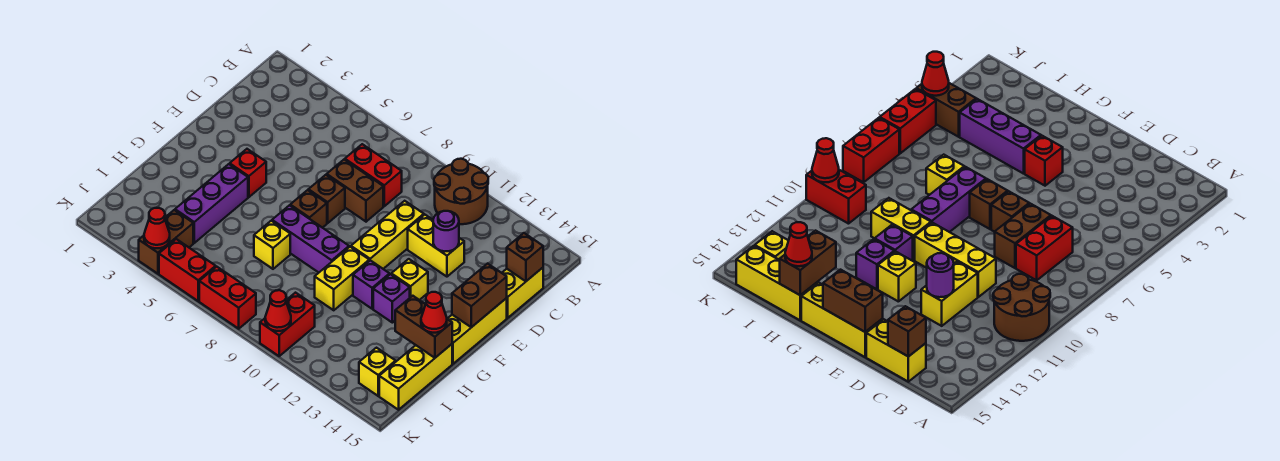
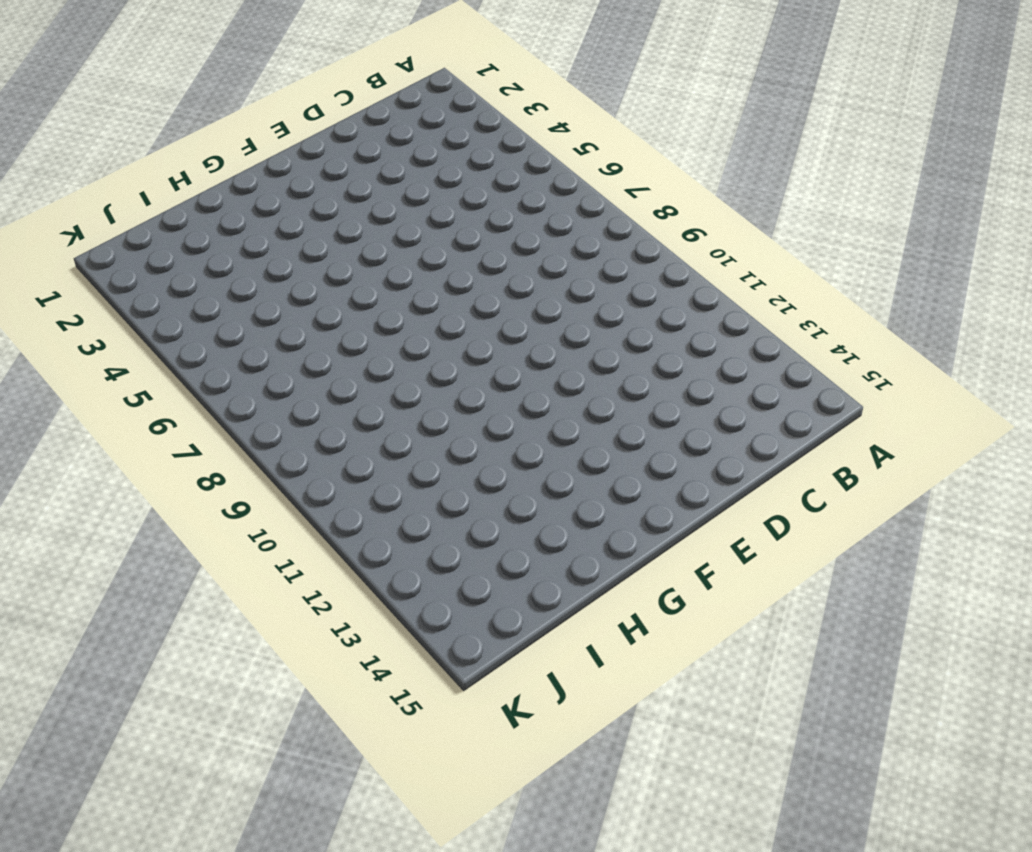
none -> brown round brick A10:B11 level 1
none -> red brick C7:C8 level 1
none -> yellow brick C15:D15 level 1
none -> brown brick D7:D8 level 1

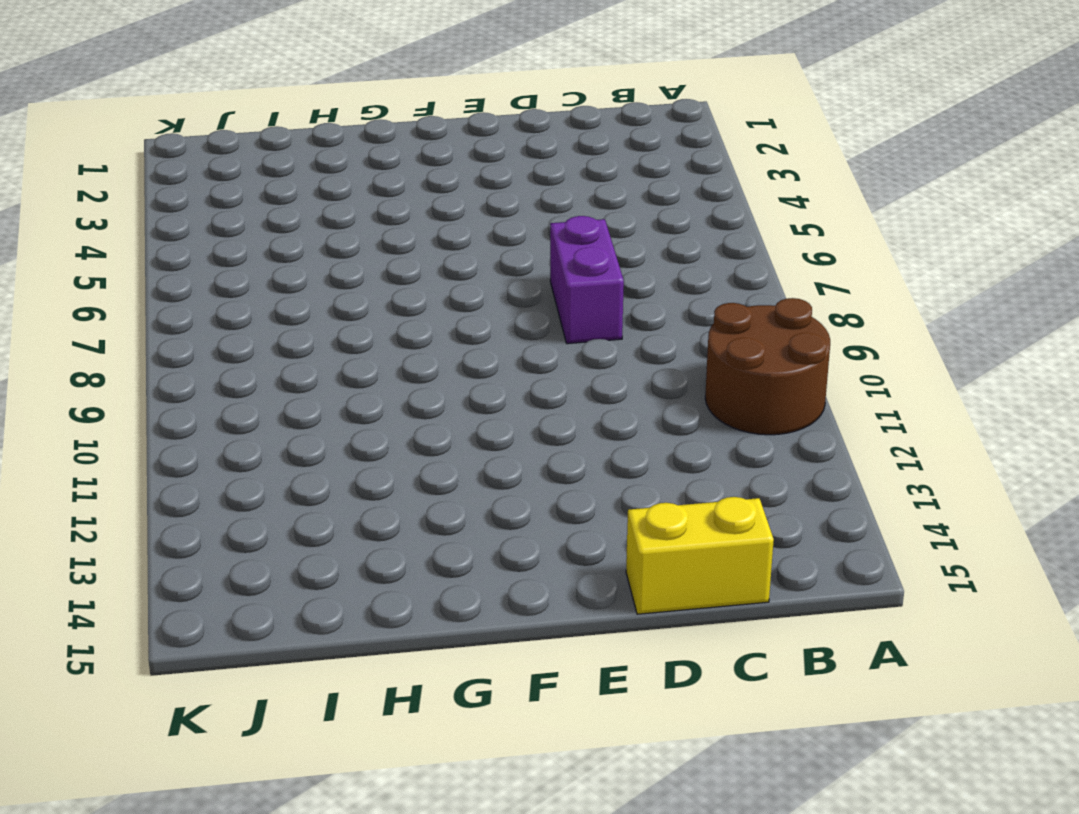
purple brick D7:D8 level 1 -> brown brick D7:D8 level 1
none -> red brick C7:C8 level 1
none -> yellow brick D10:F10 level 1
none -> yellow brick D11:D12 level 1
none -> brown brick E7 level 1

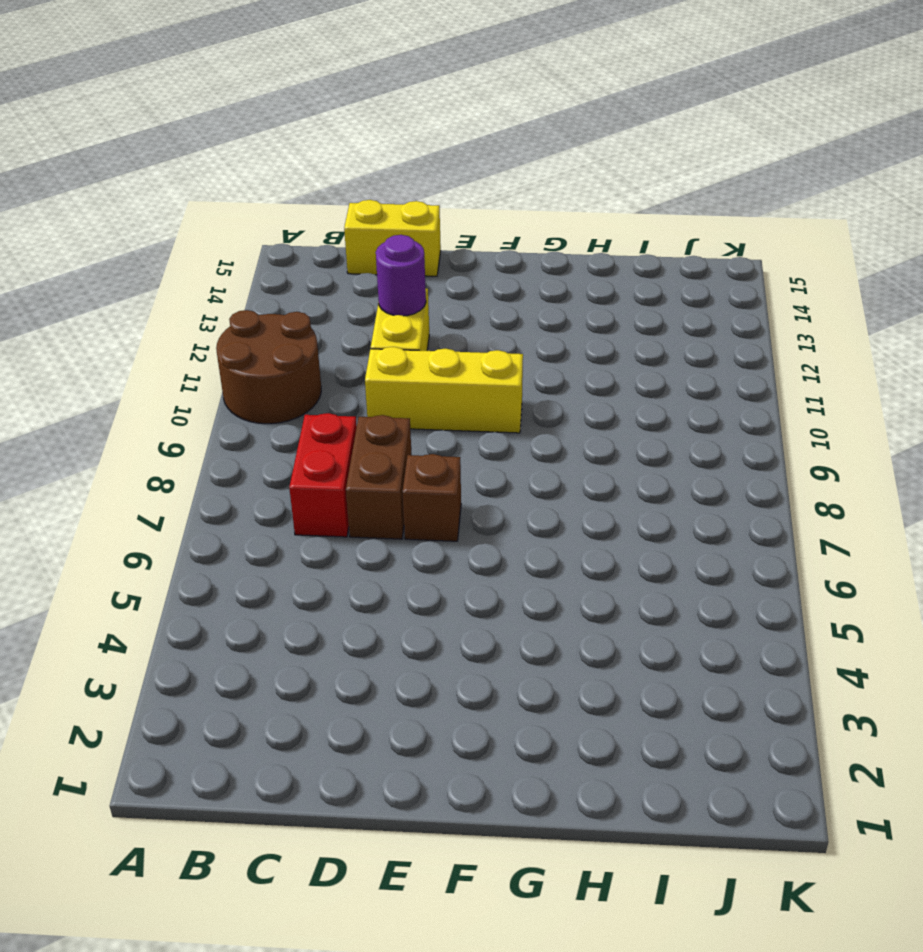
none -> yellow brick E15:G15 level 1
none -> red brick F4 level 1
none -> brown brick F7 level 1
none -> yellow brick F12 level 1

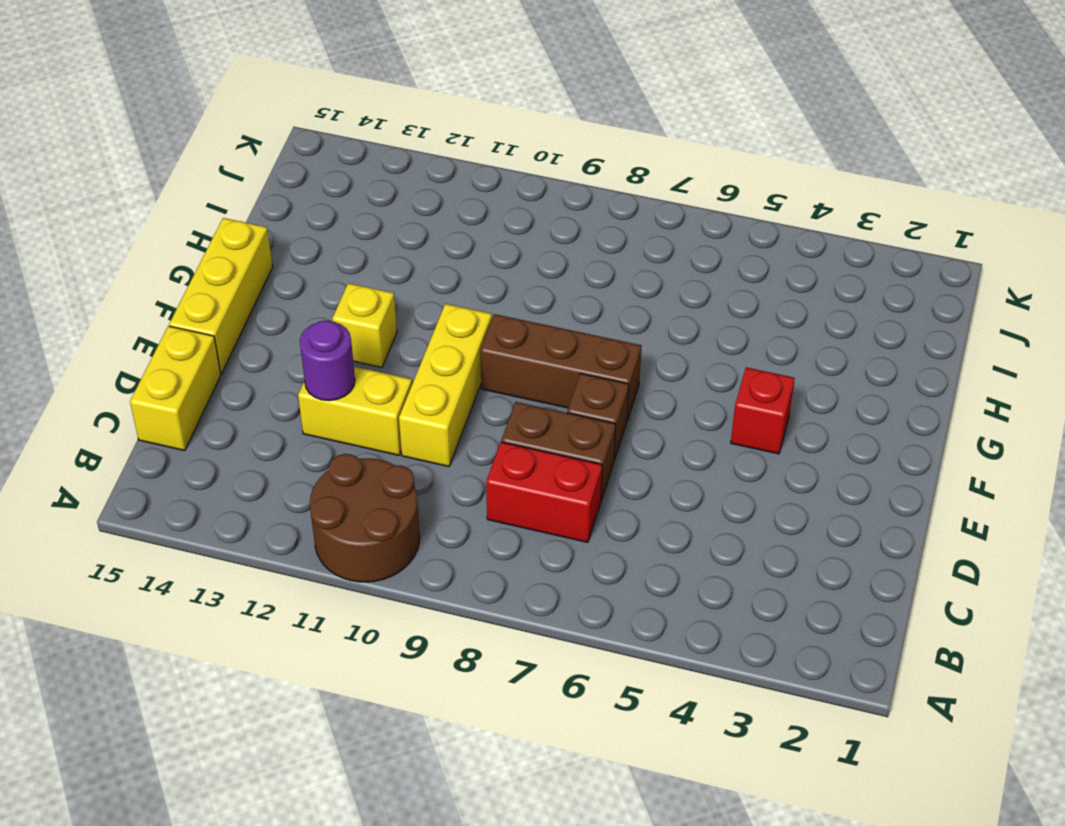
brown brick F7:F9 level 1 -> brown brick F7 level 1
none -> purple brick G4:I4 level 1
none -> purple brick G7:G9 level 1
none -> yellow brick G10:H10 level 1
none -> purple brick G11 level 1

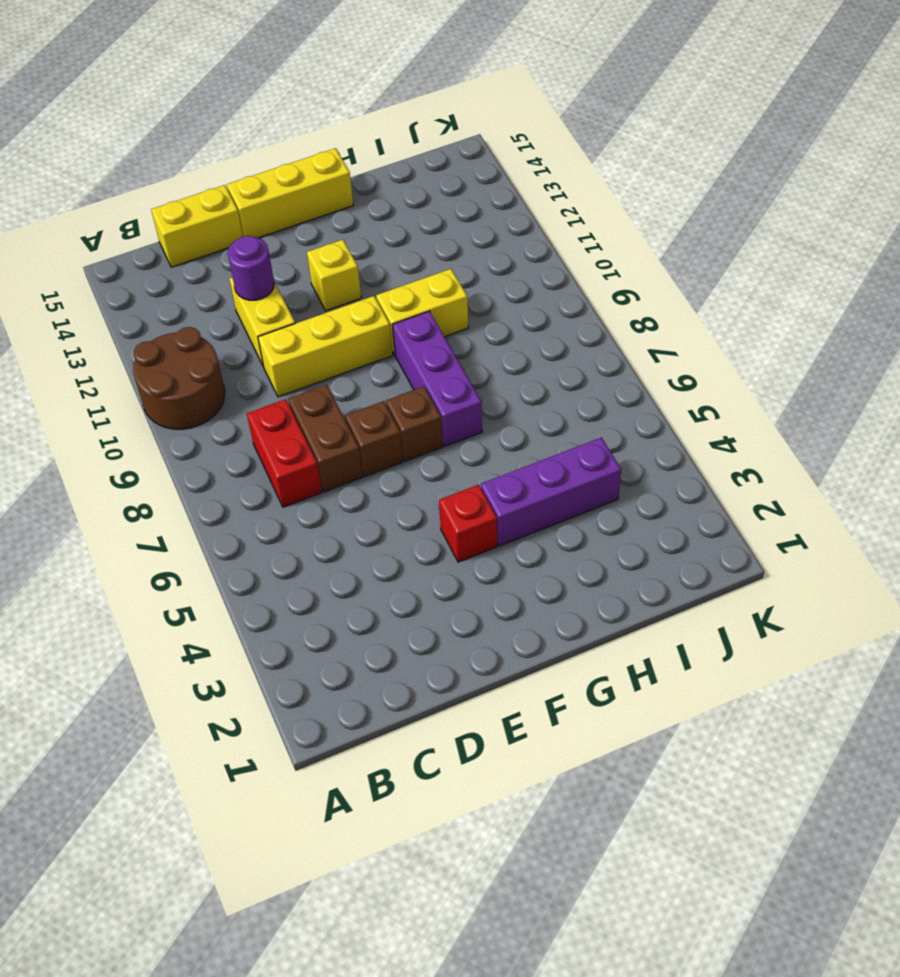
none -> purple brick G11 level 1
none -> purple brick G12 level 1
none -> yellow brick H7 level 1
none -> yellow brick H15:J15 level 1

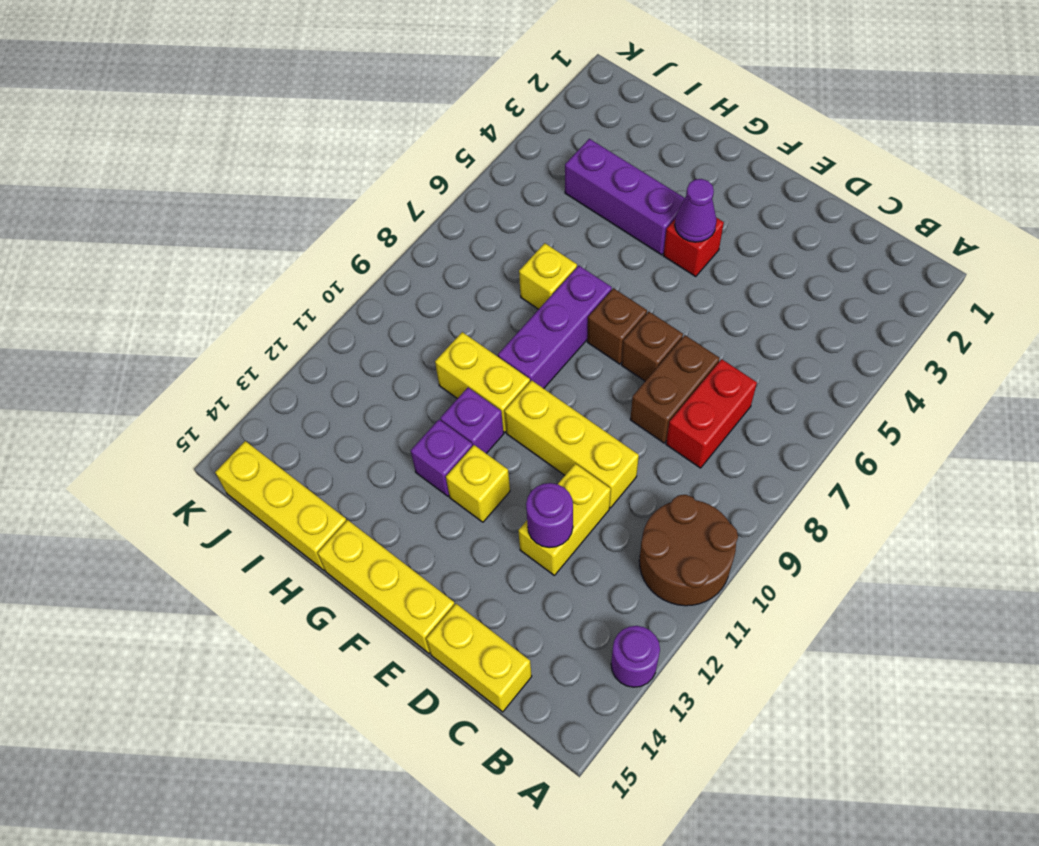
purple round brick A13 level 1 -> none
purple cone F4 level 2 -> none
none -> brown brick J4:K4 level 1
none -> red brick J10:K10 level 1
none -> yellow brick J14 level 1
none -> red brick K5:K6 level 1

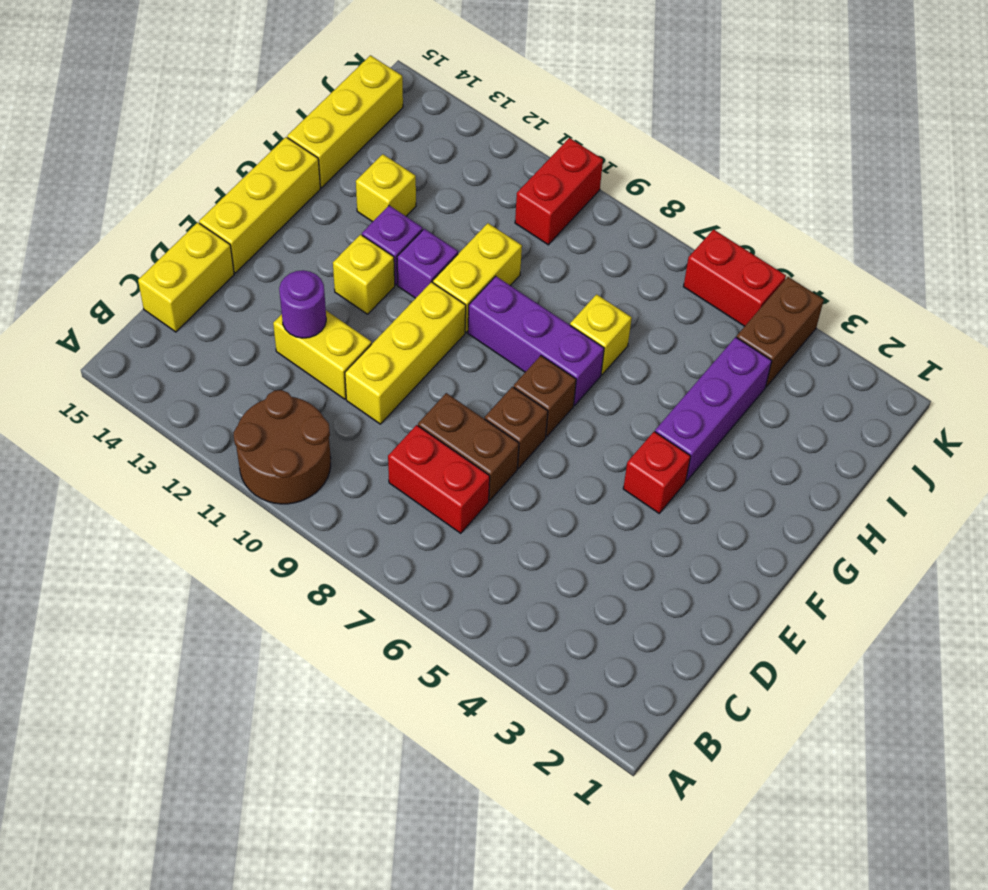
yellow brick H13 level 1 -> yellow brick J14 level 1
none -> red brick K7:K8 level 1
none -> brown brick C15 level 2
none -> brown brick E15:F15 level 2
none -> brown brick H14:H15 level 2

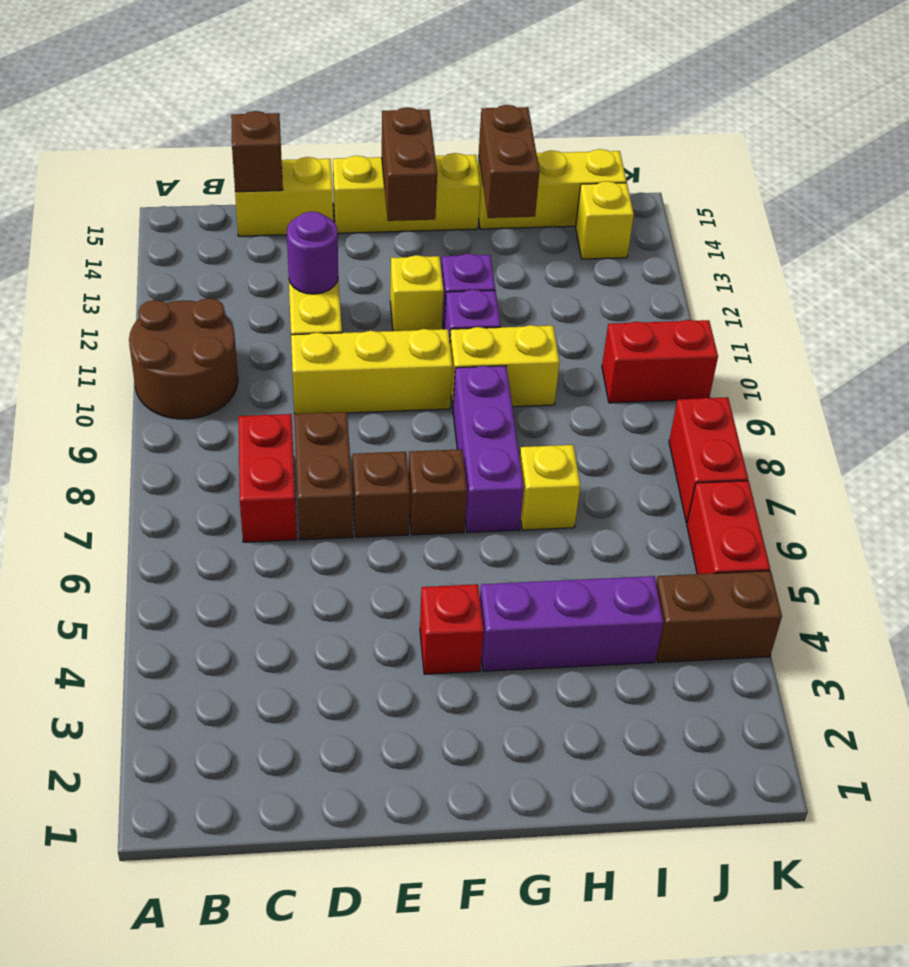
brown brick F14:F15 level 2 -> brown brick E15:F15 level 2
none -> red cone K4 level 2
none -> red cone K10 level 2
none -> red cone H15 level 3

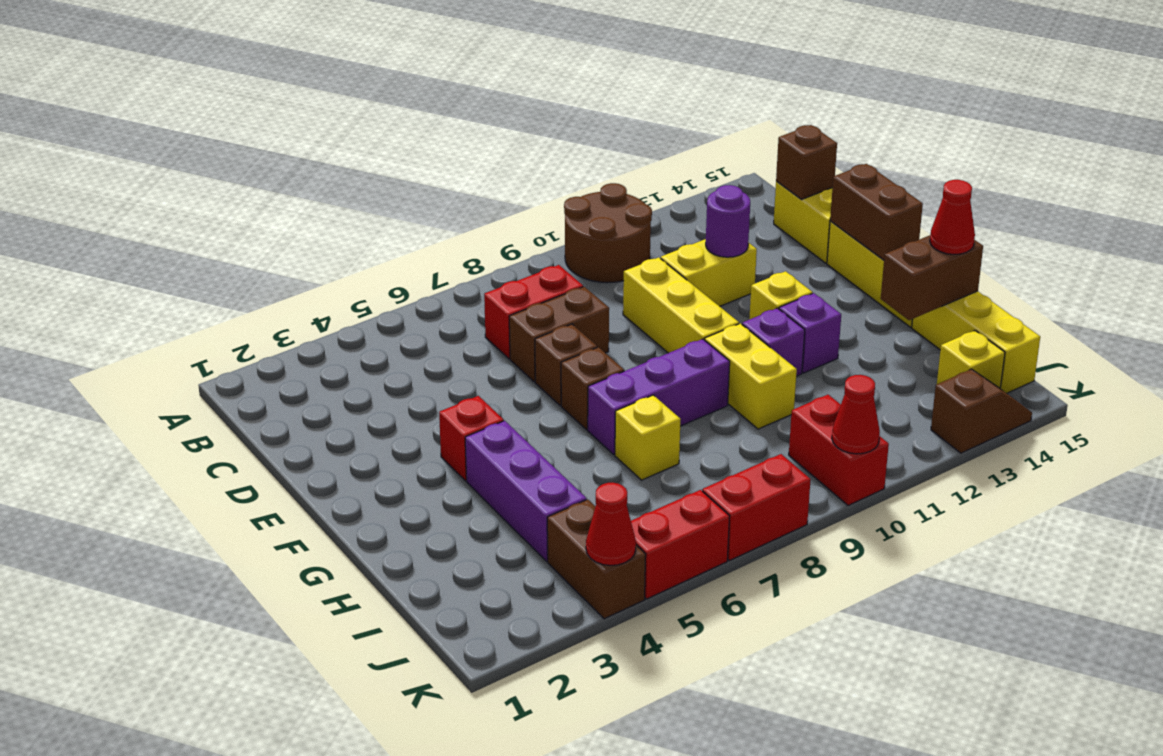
brown slope K13:K14 level 1 top 13 -> none

